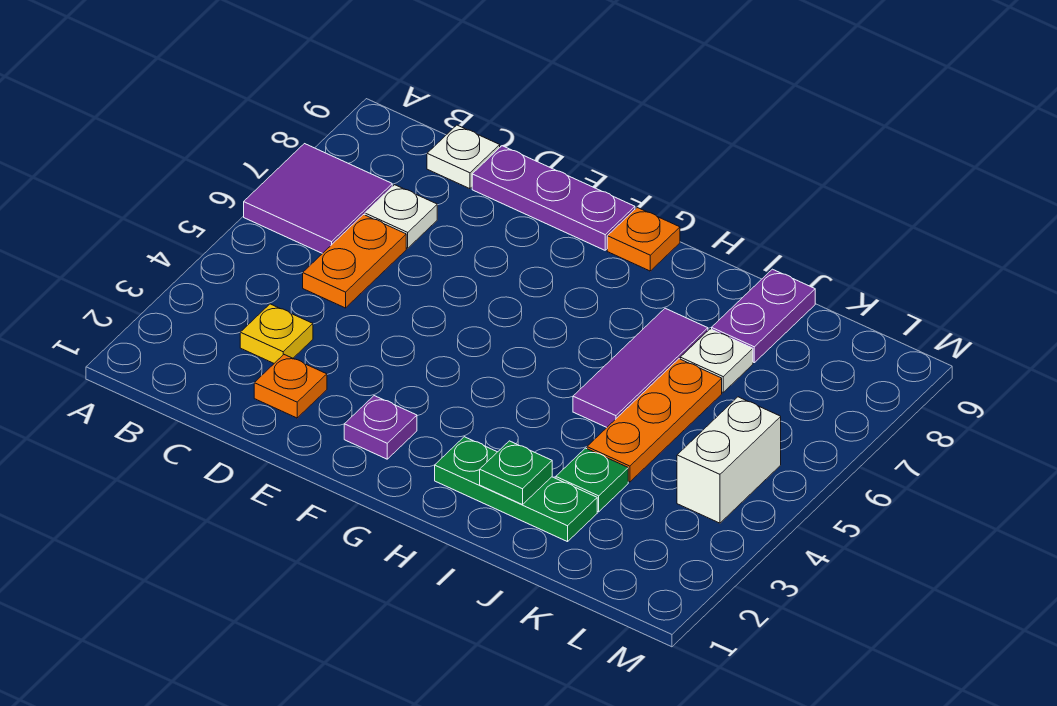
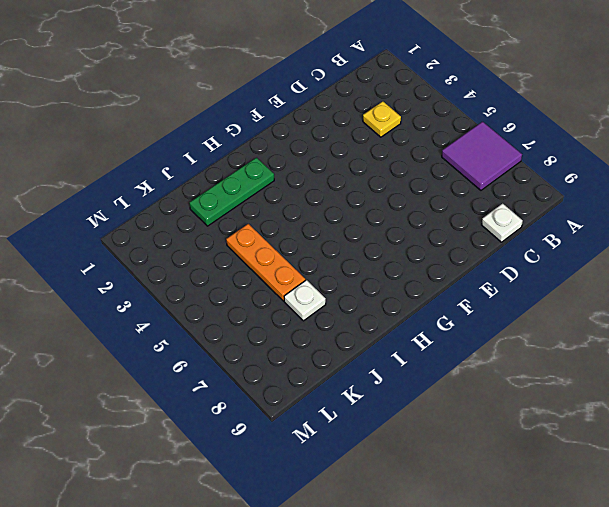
none -> orange plate C5:C6 level 1
none -> white plate C7 level 1
none -> orange plate D2 level 1

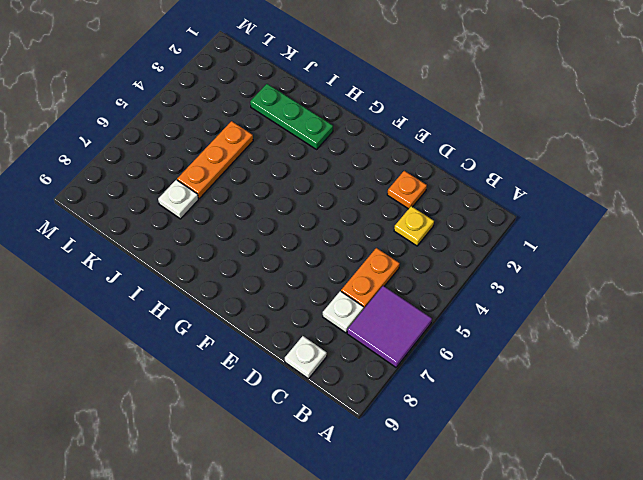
none -> purple plate D9:F9 level 1
none -> purple plate F2 level 1
none -> orange plate G9 level 1

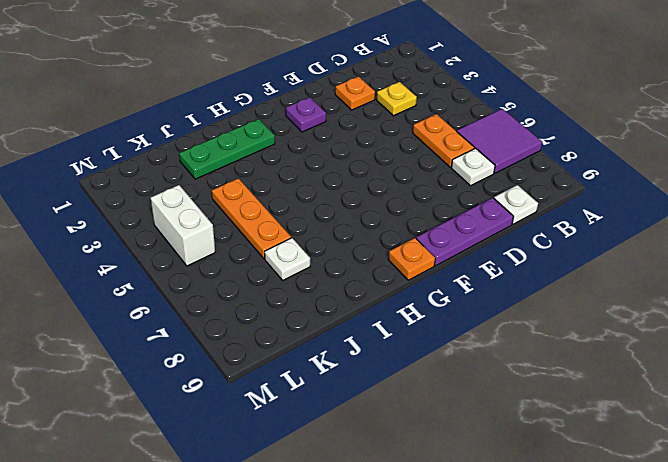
none -> purple tile I5:I7 level 1
none -> green plate J3 level 1
none -> purple plate J8:J9 level 1

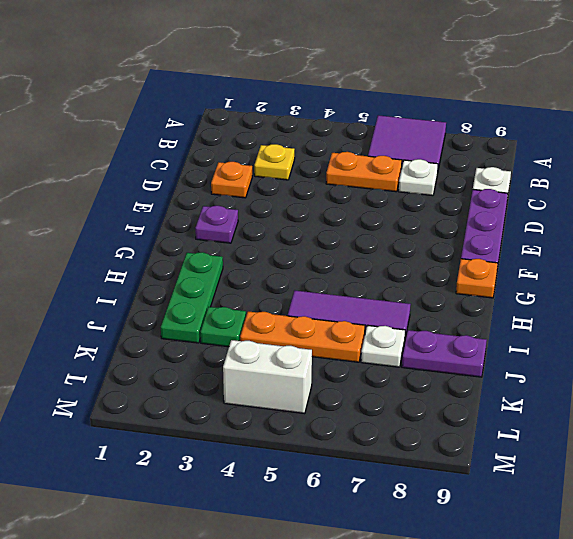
none -> green plate I2 level 2

